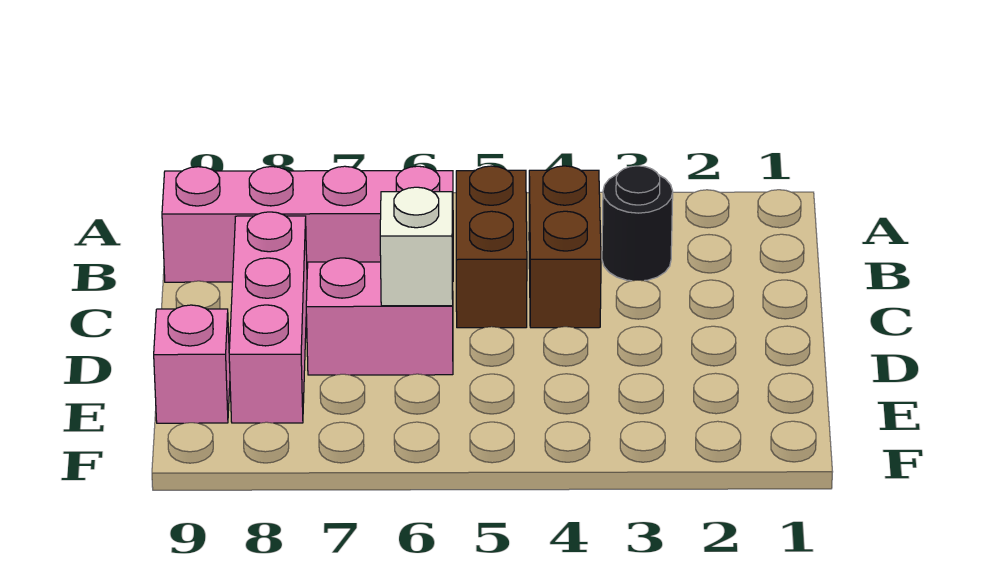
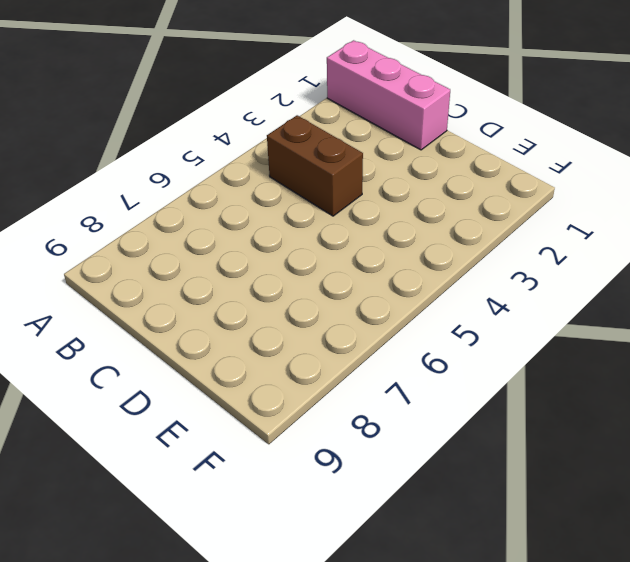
pink brick A1:C1 level 1 -> pink brick C8:E8 level 1
none -> black round brick B3 level 1
none -> brown brick B5:C5 level 1

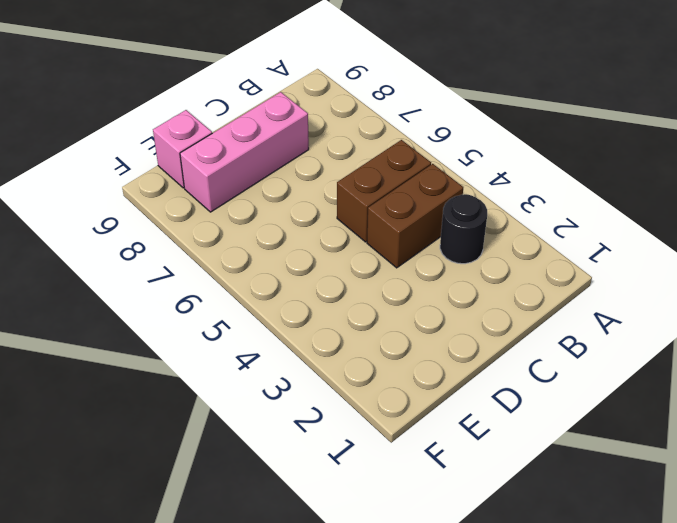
none -> pink brick B6:B9 level 1
none -> pink brick D6:D7 level 1

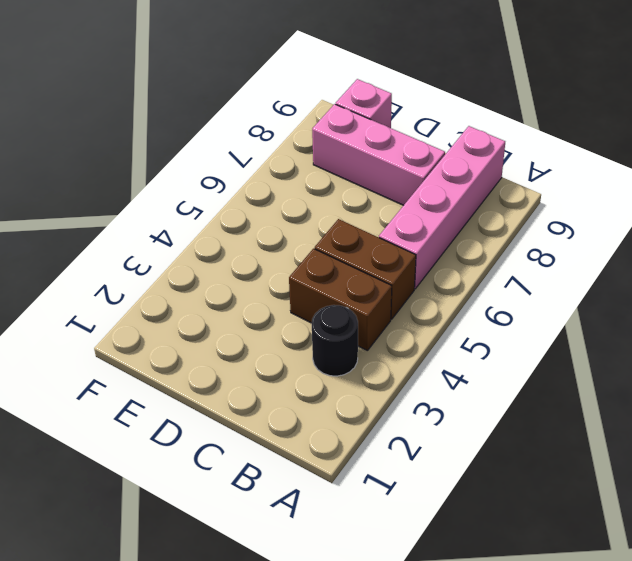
none -> pink brick D6:D7 level 1
none -> white brick D6 level 2

